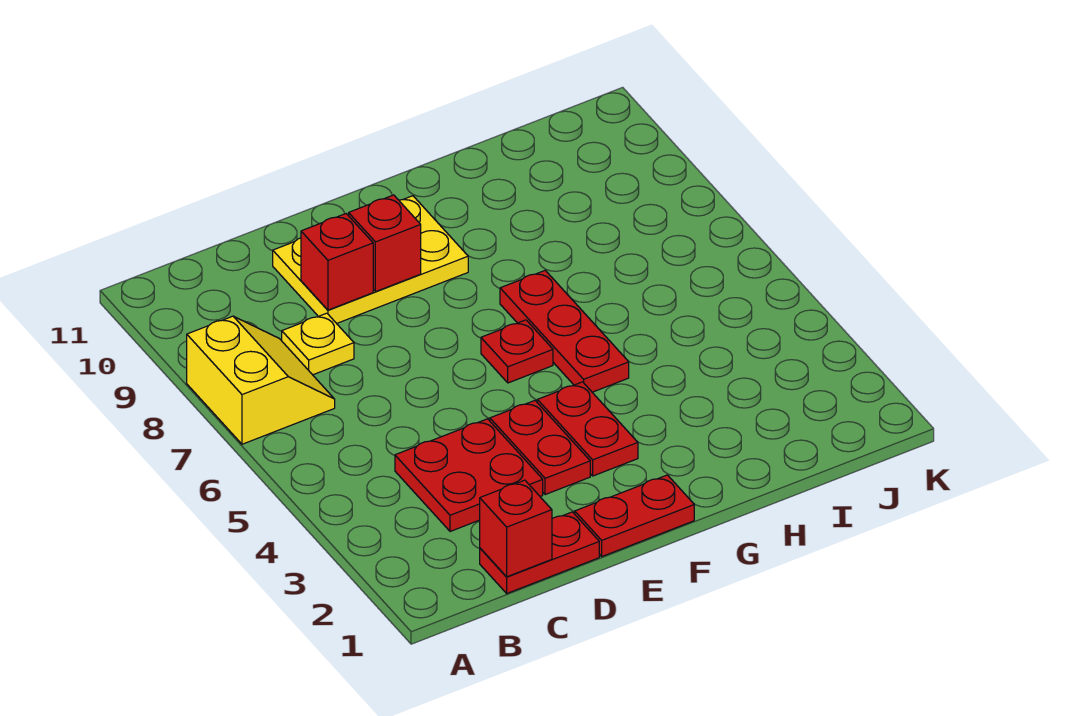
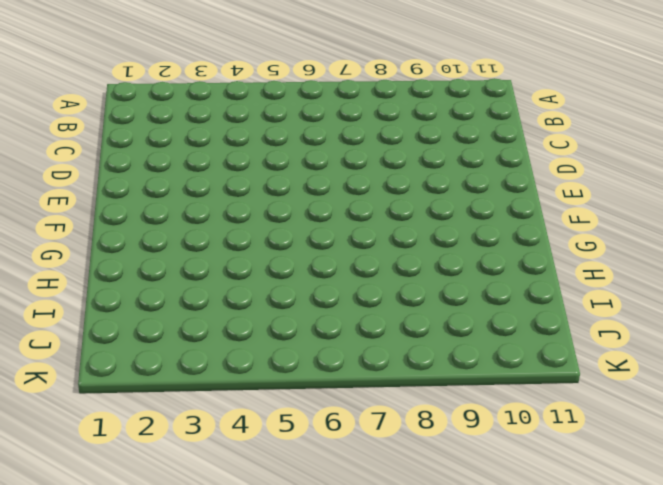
none -> yellow slope A7:B8 level 1 top A
none -> red plate C1:D1 level 1
none -> red plate C3:D4 level 1

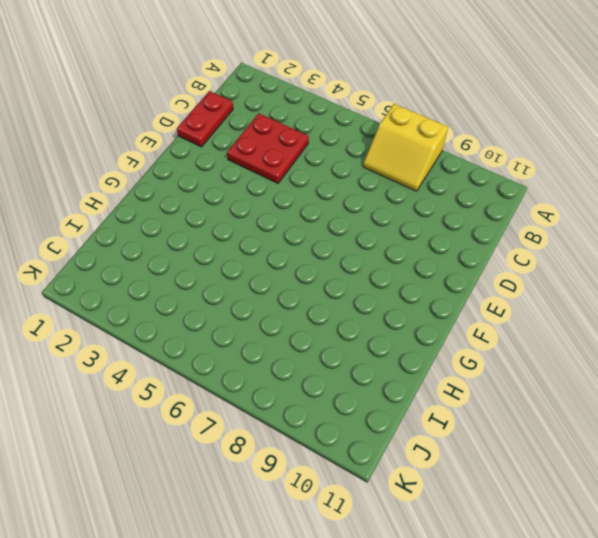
none -> yellow plate C8 level 1
none -> yellow plate D9:F10 level 1
none -> red plate E1:F1 level 1

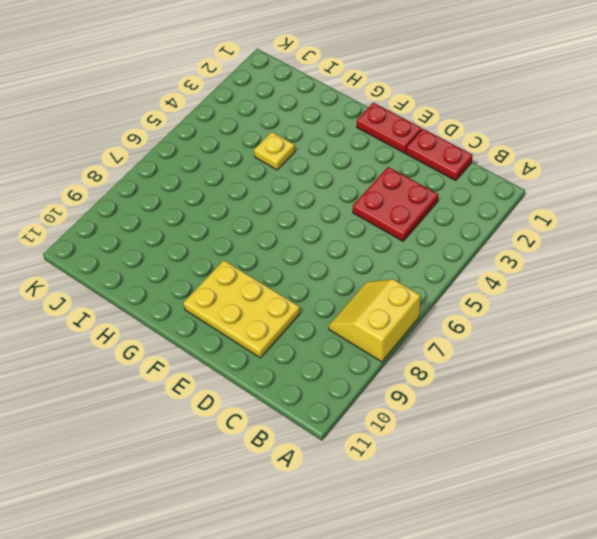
yellow plate H4 level 1 -> yellow plate C8 level 1
none -> red plate E3:E4 level 1
none -> red plate F3:F4 level 1
none -> red plate F6 level 1

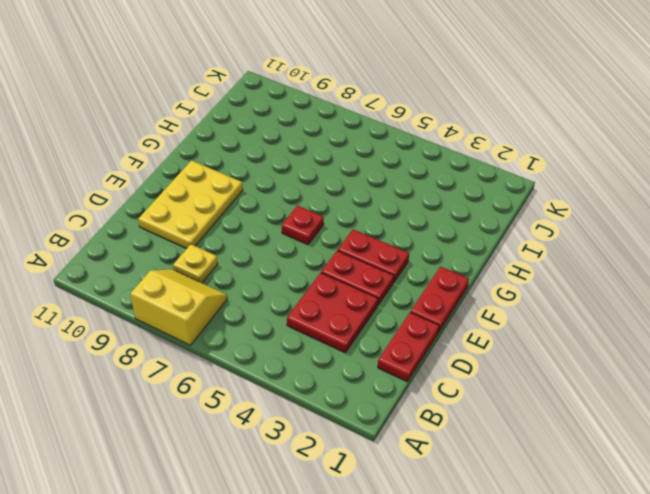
none -> red plate G5:G7 level 1
none -> red brick C1 level 2
none -> red brick D9 level 2

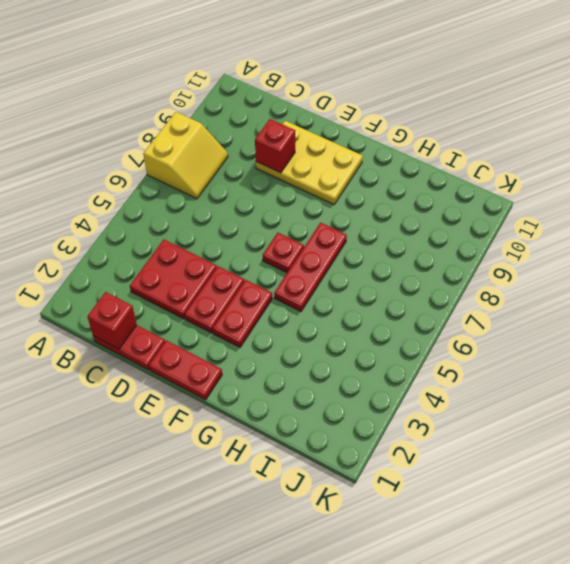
none -> yellow plate C8 level 1
none -> red brick E9 level 2

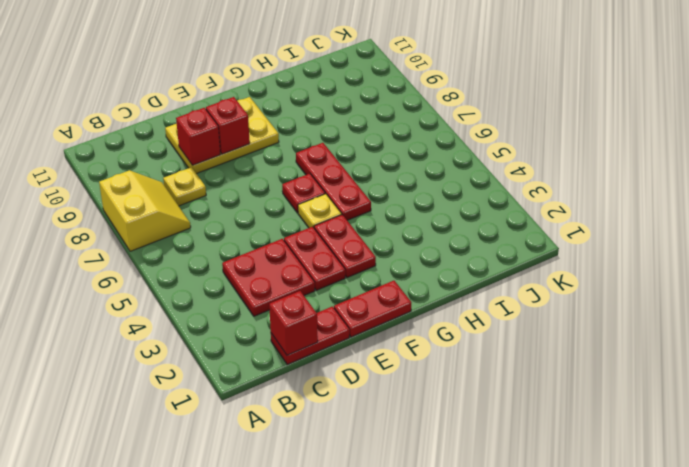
yellow plate F5 level 1 -> none

